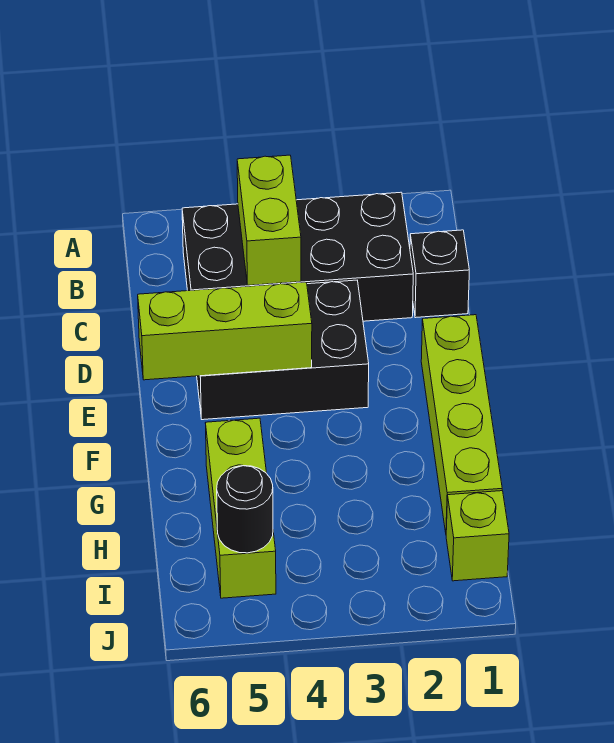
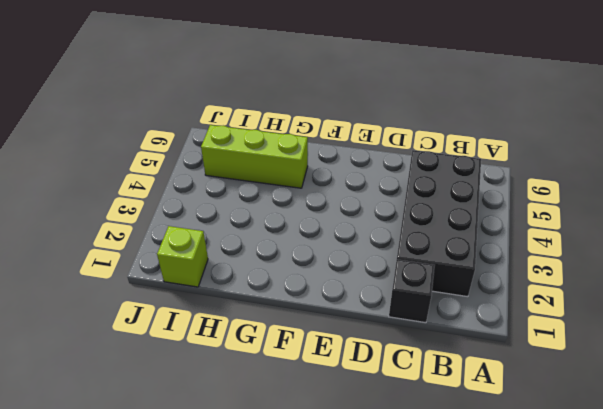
none -> black brick D3:E5 level 1
none -> lime brick E1:H1 level 1

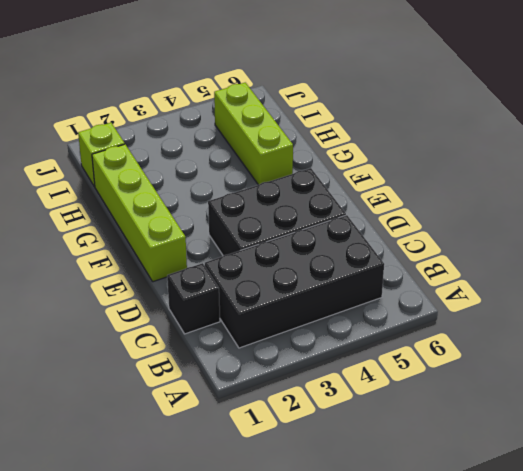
none -> lime brick B4:C4 level 2
none -> lime brick E4:E6 level 2

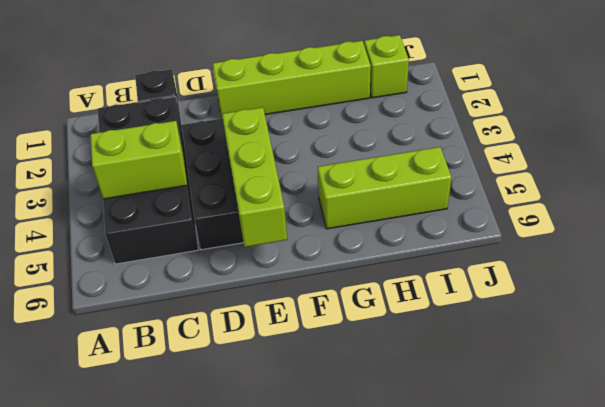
none -> black round brick I5 level 2

